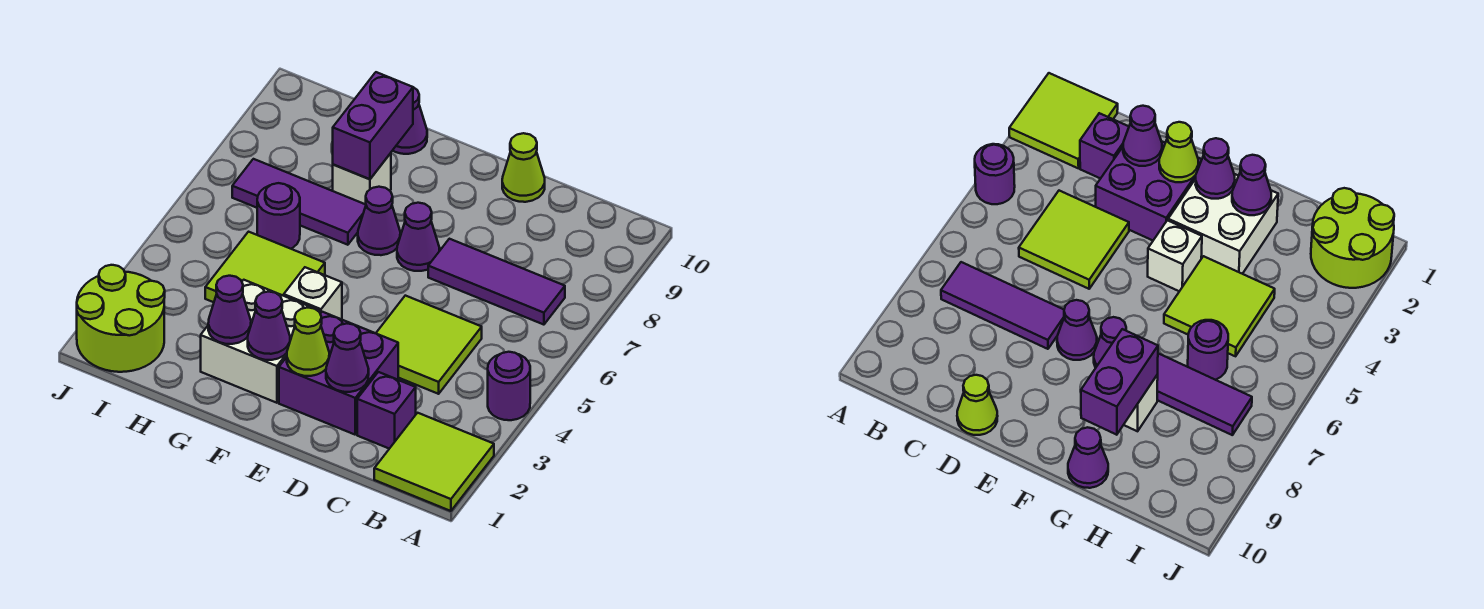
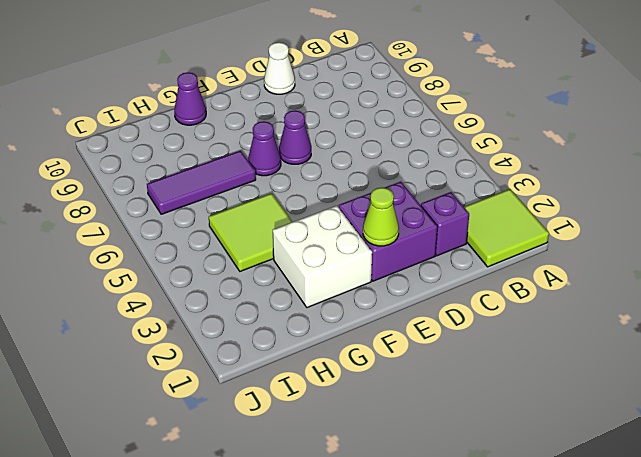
white cone D10 level 1 -> lime cone D10 level 1
none -> purple round brick A4 level 1
none -> purple tile B7:D7 level 1
none -> lime tile C4:D5 level 1

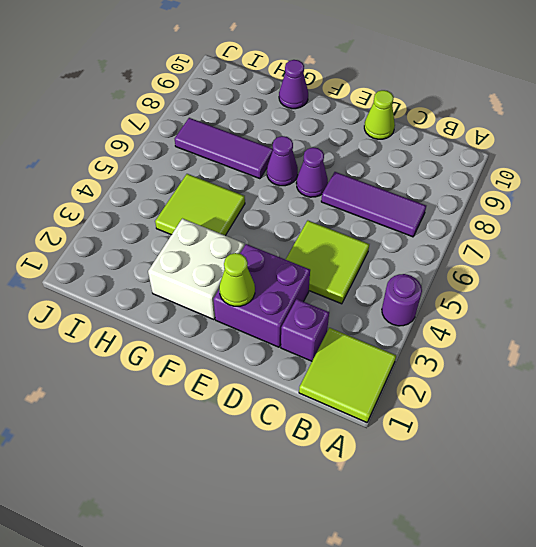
none -> white brick F4 level 1
none -> white brick G8 level 1
none -> purple round brick H6 level 1

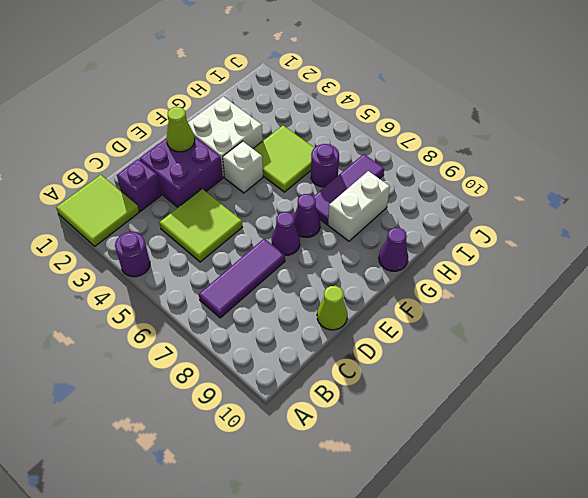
white brick G8:H8 level 1 -> white brick G8 level 1
none -> lime round brick I1:J2 level 1
none -> purple cone D2 level 2
none -> purple cone F2 level 2

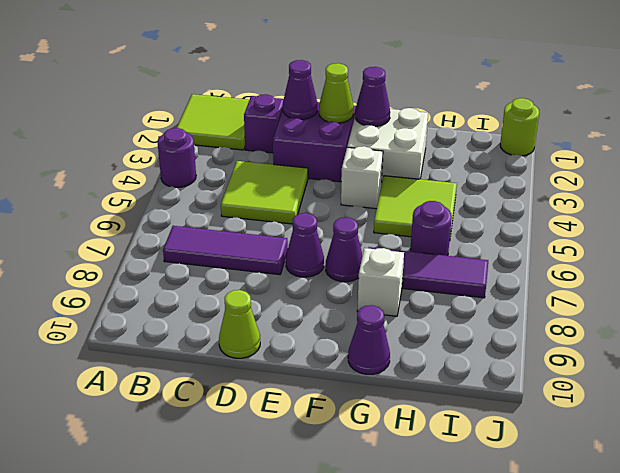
lime round brick J1 level 1 -> lime round brick I1:J2 level 1
none -> purple cone G2 level 2
none -> purple brick G8:G9 level 2

